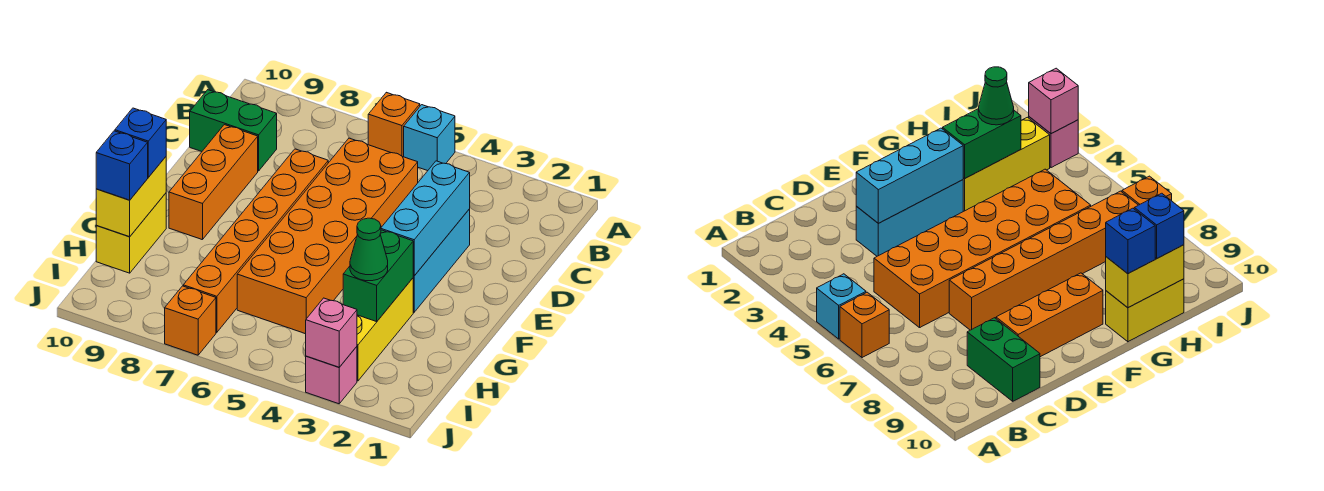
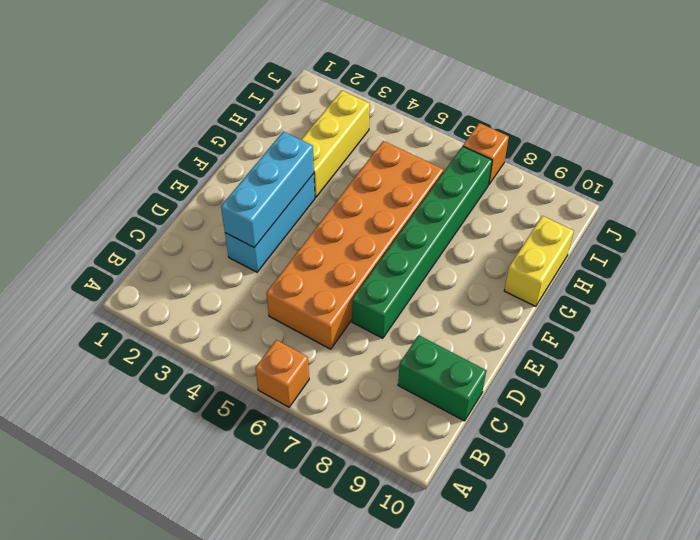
green brick D7:I7 level 1 -> orange brick D7:I7 level 1
none -> cyan brick A5 level 1
none -> orange brick D9:F9 level 1
none -> pink brick J3 level 1

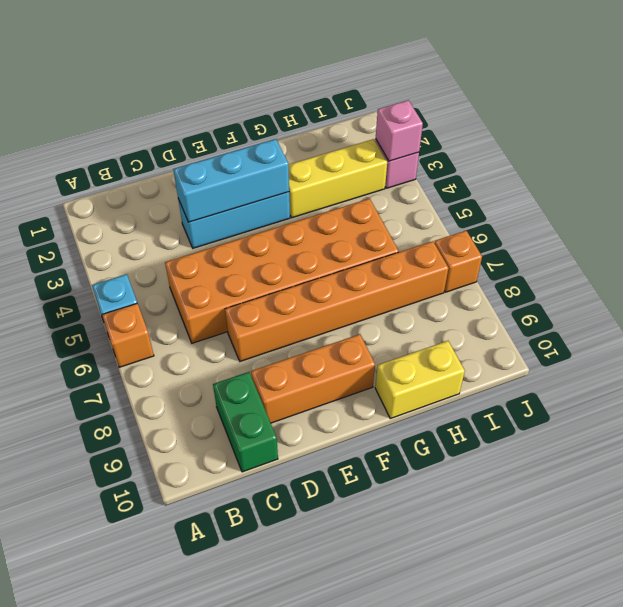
none -> green brick G3:H3 level 2
none -> yellow brick G10:H10 level 2
none -> blue brick G10 level 3

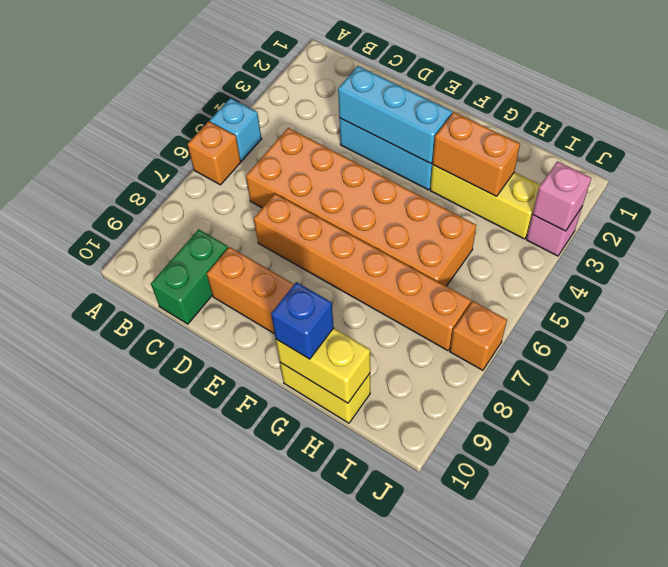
orange brick G3:H3 level 2 -> green brick G3:H3 level 2
none -> green cone H3 level 3
none -> blue brick H10 level 3

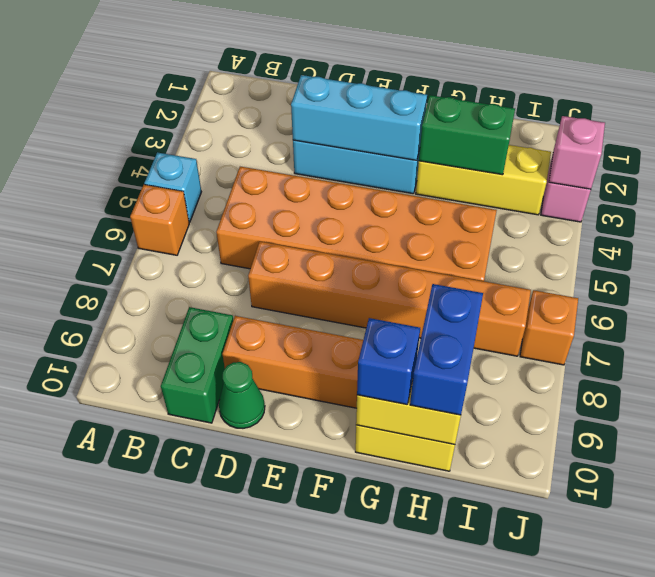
green cone D10 level 1 -> green cone H3 level 3
blue brick H9:H10 level 3 -> blue brick H10 level 3

